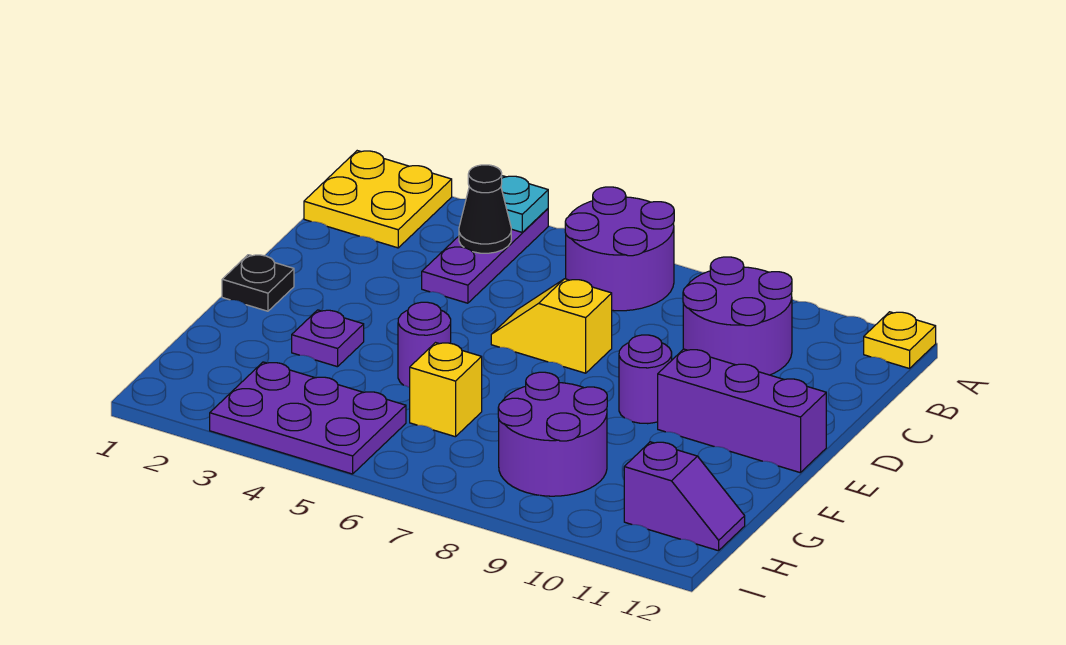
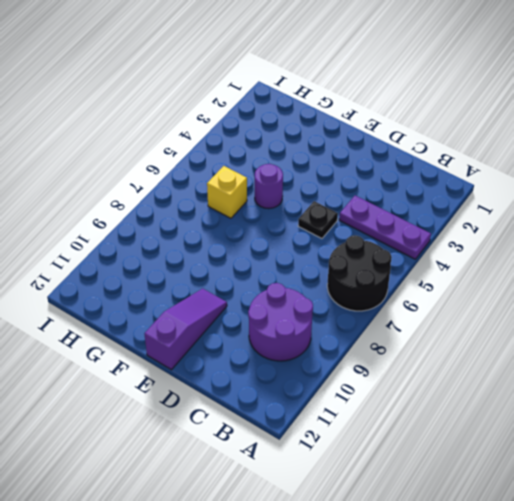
black round brick A6:B7 level 1 -> purple round brick A6:B7 level 1
black plate D5 level 1 -> black plate E1 level 1
purple slope E10:E12 level 1 top 12 -> purple brick E10:E12 level 1
none -> yellow plate A1:B2 level 1
none -> yellow plate A12 level 1
none -> yellow slope D6:D7 level 1 top 7

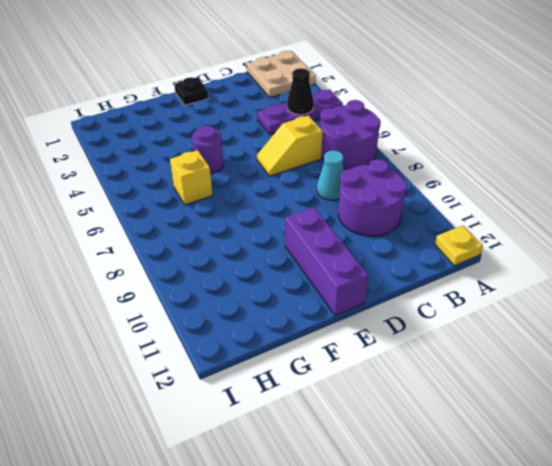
tan plate A1:B2 level 1 -> yellow plate A1:B2 level 1
yellow slope C6:D6 level 1 top C -> yellow slope D6:D7 level 1 top 7
cyan cone C8 level 1 -> none
none -> purple round brick E9 level 1
none -> purple plate F3 level 1
none -> purple round brick G8:H9 level 1

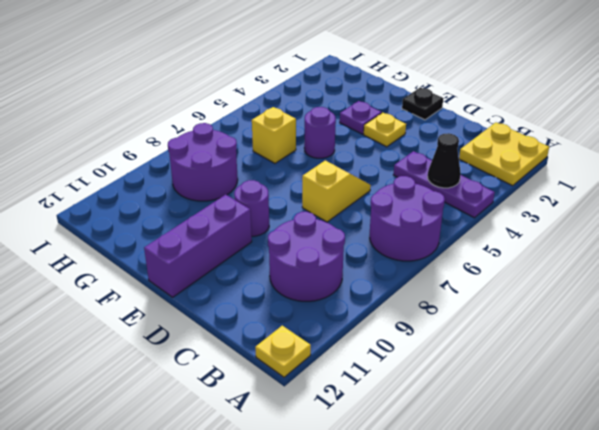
yellow plate E3 level 1 -> none
none -> purple plate H3:I5 level 1
none -> purple slope H11:H12 level 1 top 11
none -> cyan plate A4 level 2

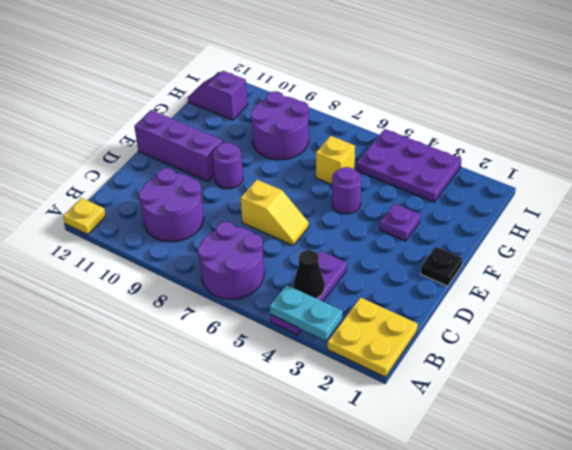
cyan plate A3:A4 level 2 -> cyan plate A4 level 2

